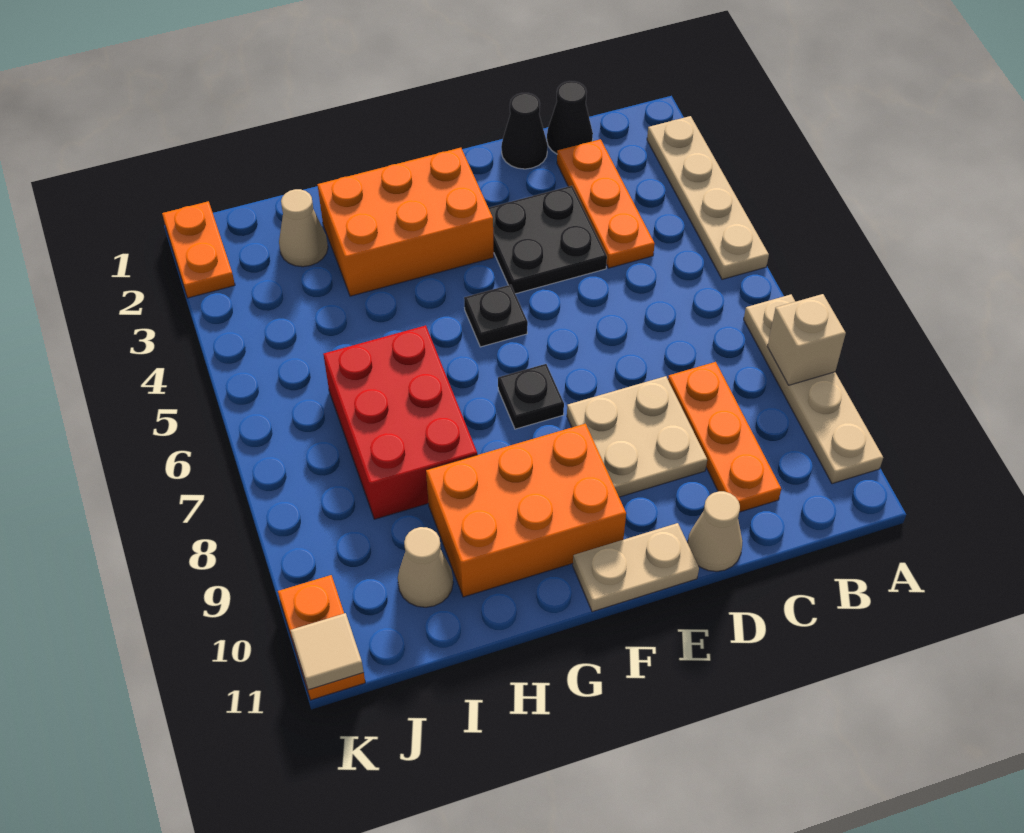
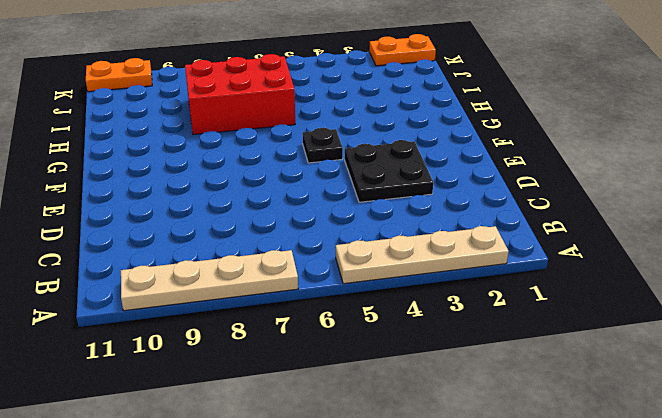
none -> black cone C1 level 1
none -> orange plate C2:C4 level 1
none -> orange plate C8:C10 level 1

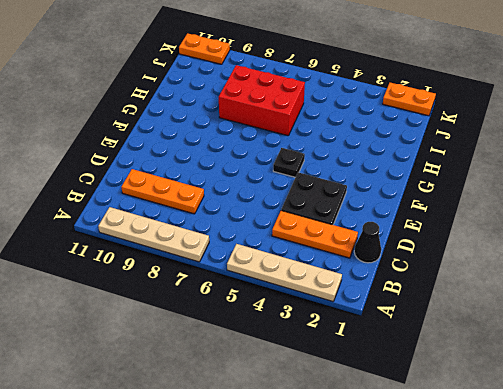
none -> black cone D1 level 1
none -> tan plate D8:E9 level 1
none -> tan cone D11 level 1

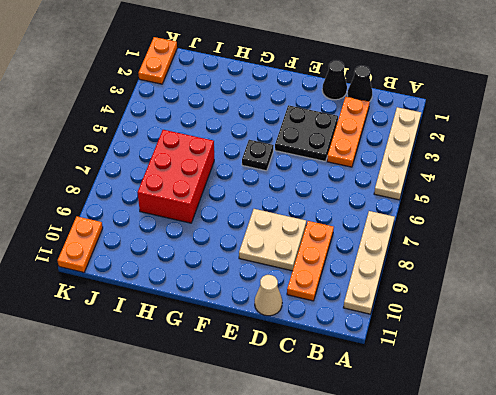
none -> tan plate E11:F11 level 1
none -> orange brick F2:H3 level 1
none -> black plate F7 level 1

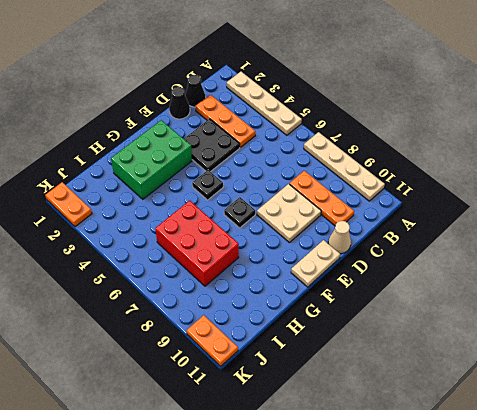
green brick F2:H3 level 1 -> orange brick F2:H3 level 1
none -> orange brick F9:H10 level 1
none -> tan cone I2 level 1
none -> tan cone I10 level 1

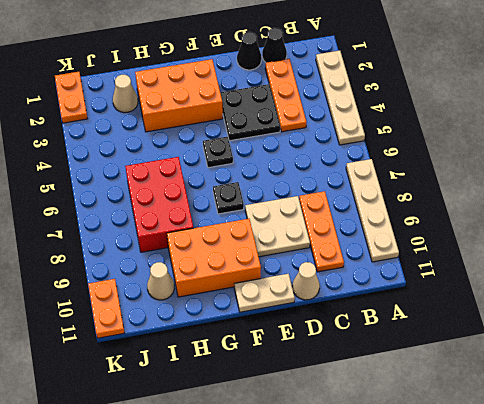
none -> tan brick A8 level 2
none -> tan tile K11 level 2

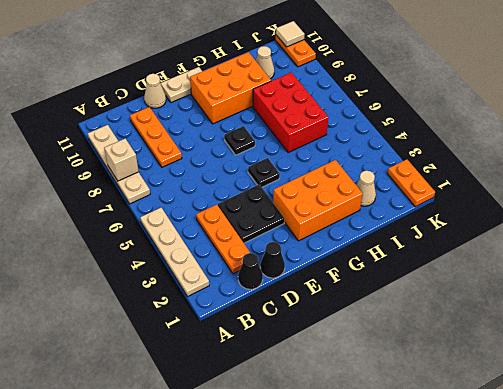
none -> tan plate D8:E9 level 1

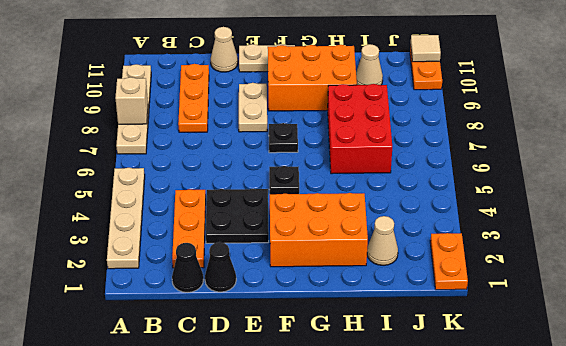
tan plate E8:E9 level 1 -> tan plate D8:E9 level 1

